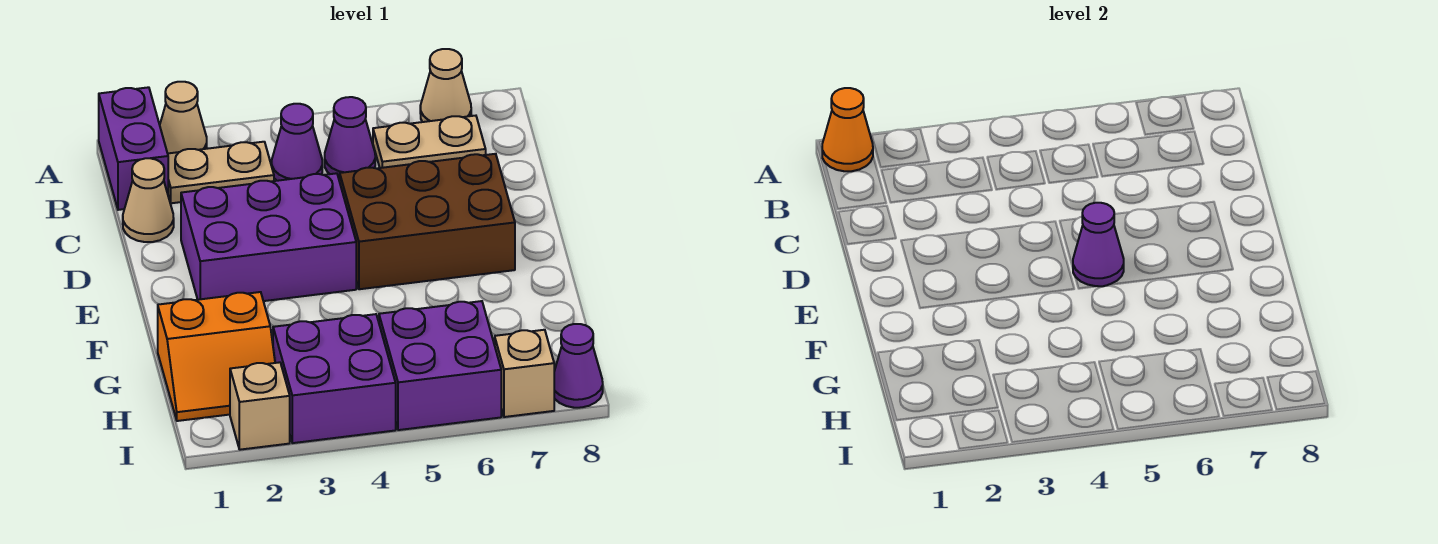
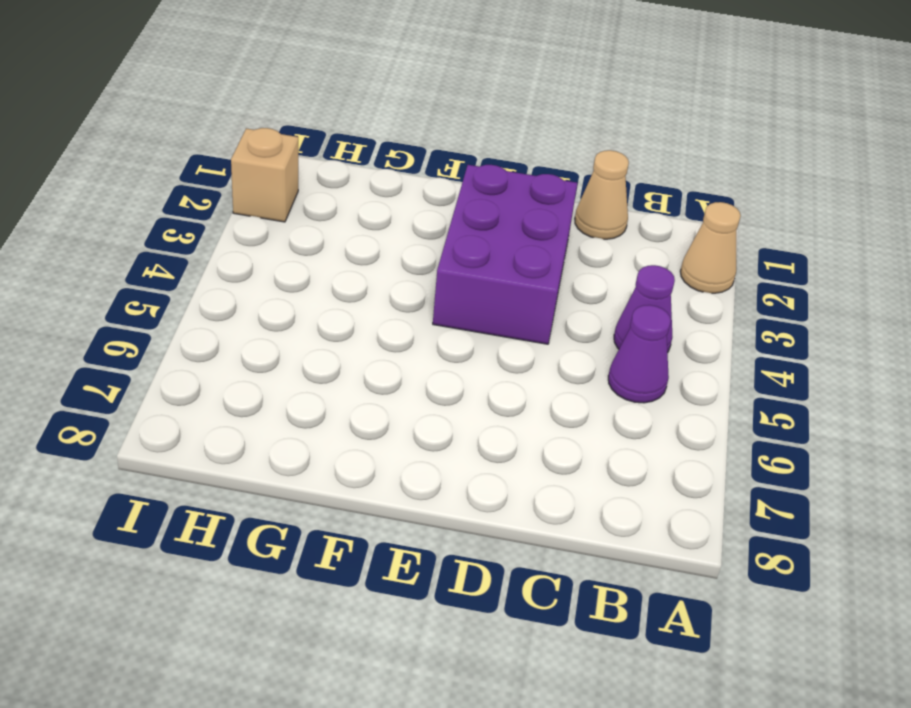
none -> purple brick A1:B1 level 1
none -> tan cone A7 level 1
none -> tan plate B2:B3 level 1

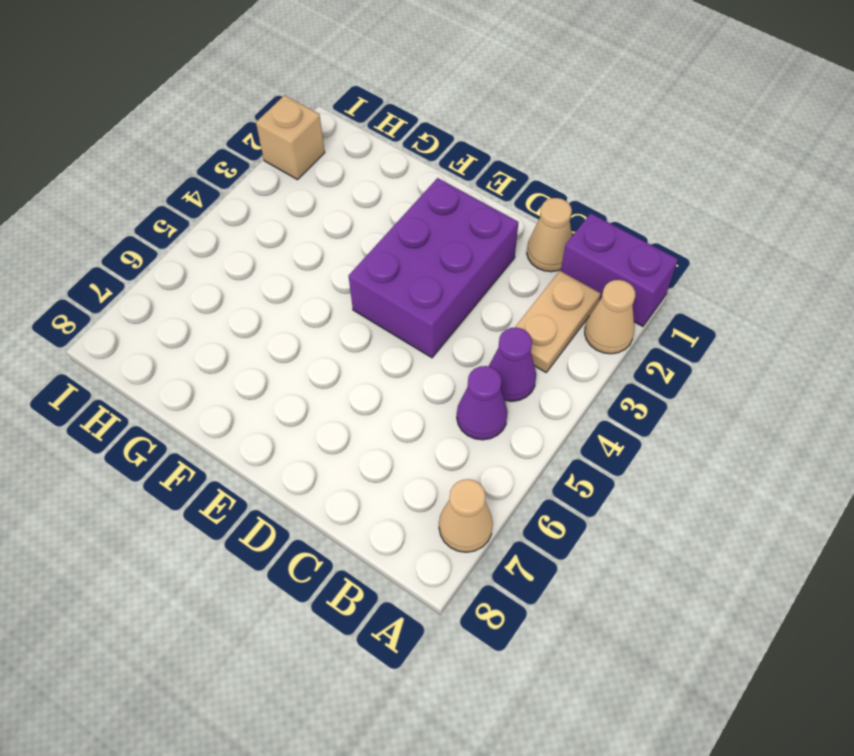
none -> tan plate B6:B7 level 1
none -> brown brick D5:E7 level 1
none -> orange slope G1:H2 level 1 top G

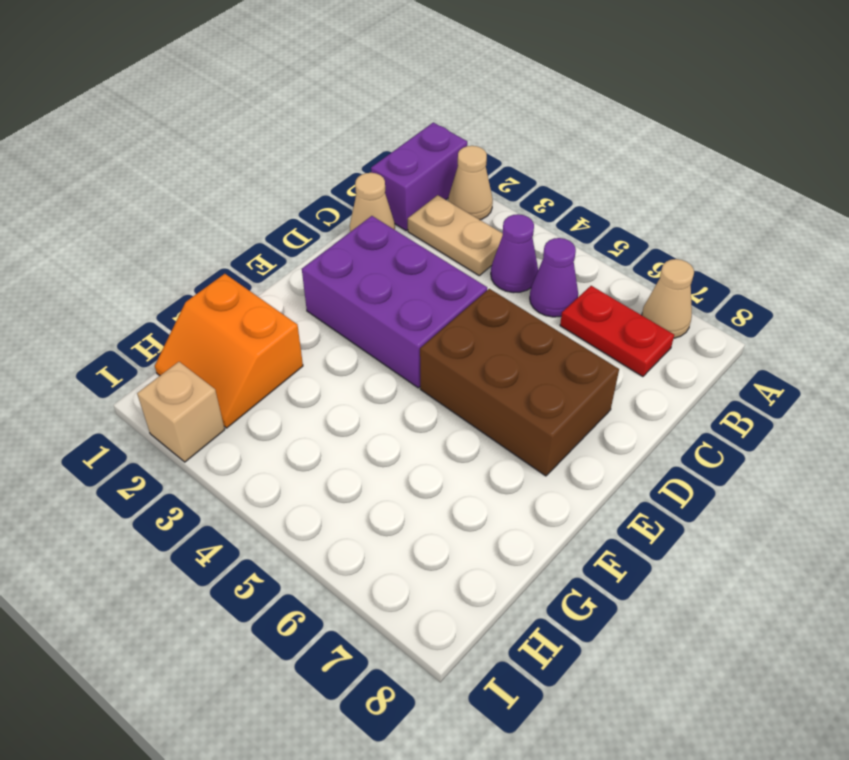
red plate B6:B7 level 1 -> tan plate B6:B7 level 1
none -> purple brick H3:I4 level 1
none -> purple brick H5:I6 level 1
none -> tan brick I7 level 1

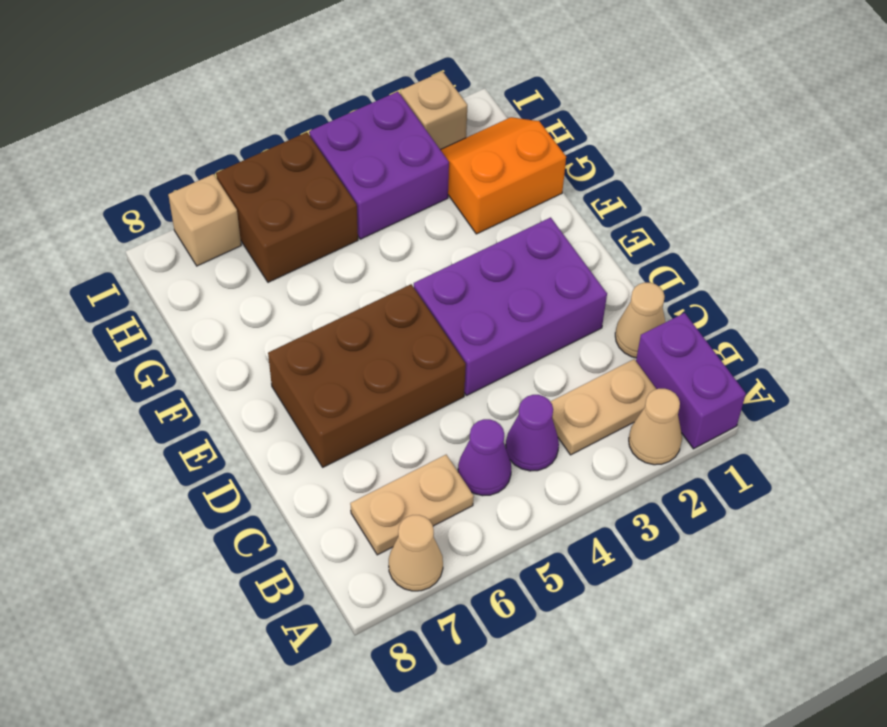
brown brick H5:I6 level 1 -> purple brick H5:I6 level 1
none -> purple cone I8 level 1
none -> orange cone A1 level 2
none -> purple cone E5 level 2

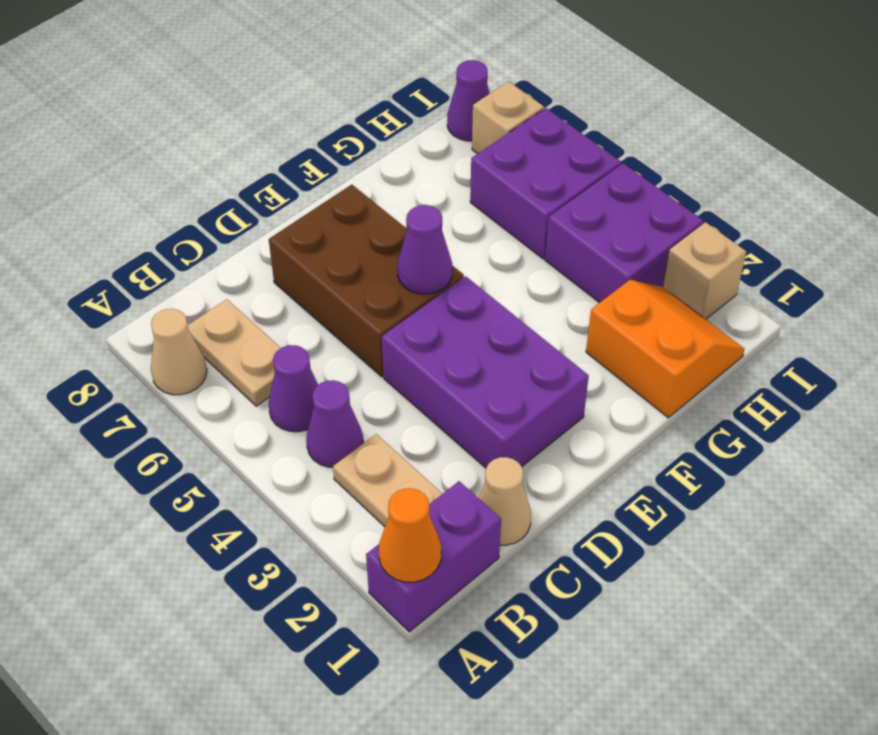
none -> tan cone A2 level 1

